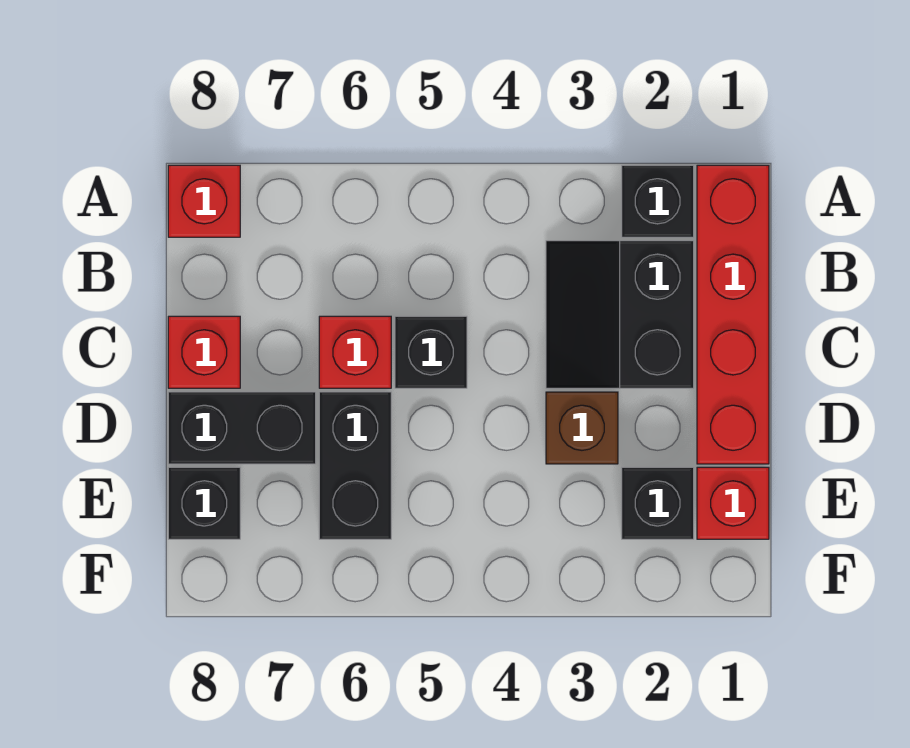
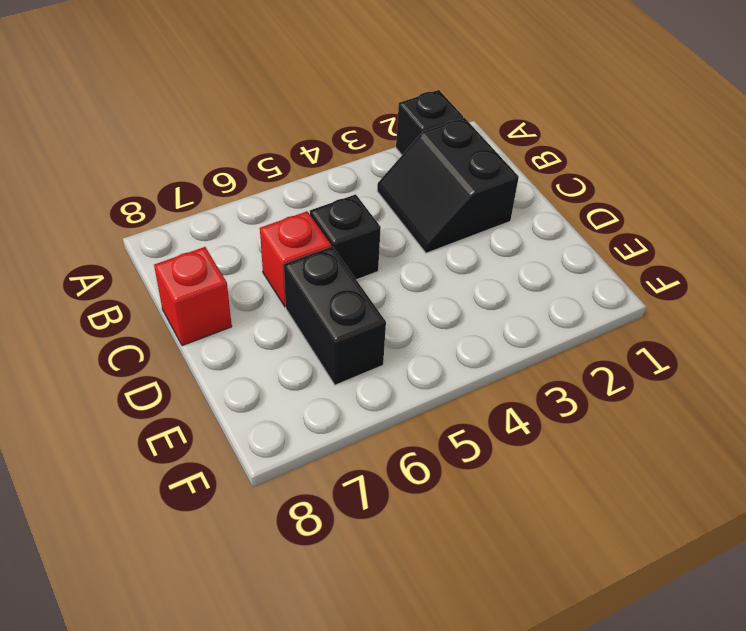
none -> red brick A1:D1 level 1
none -> red brick A8 level 1
none -> brown brick D3 level 1

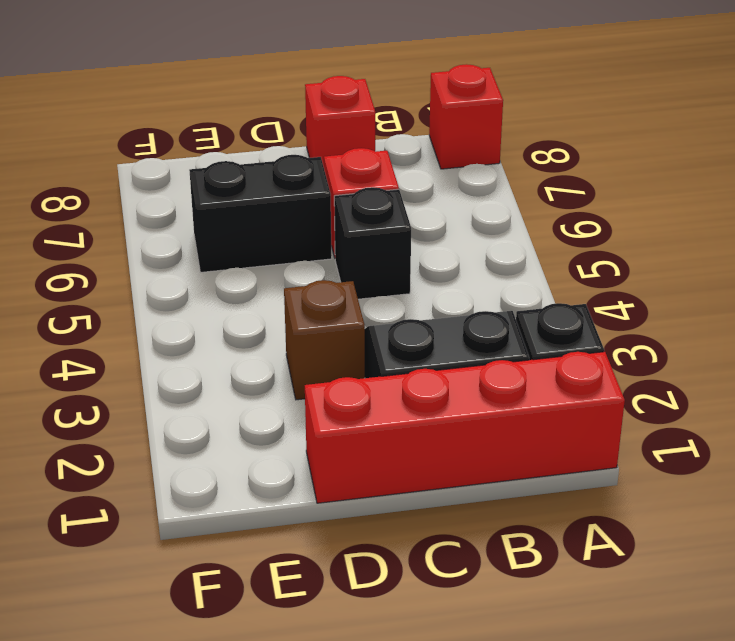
none -> black brick D7:D8 level 1
none -> red brick E1 level 1
none -> black brick E2 level 1

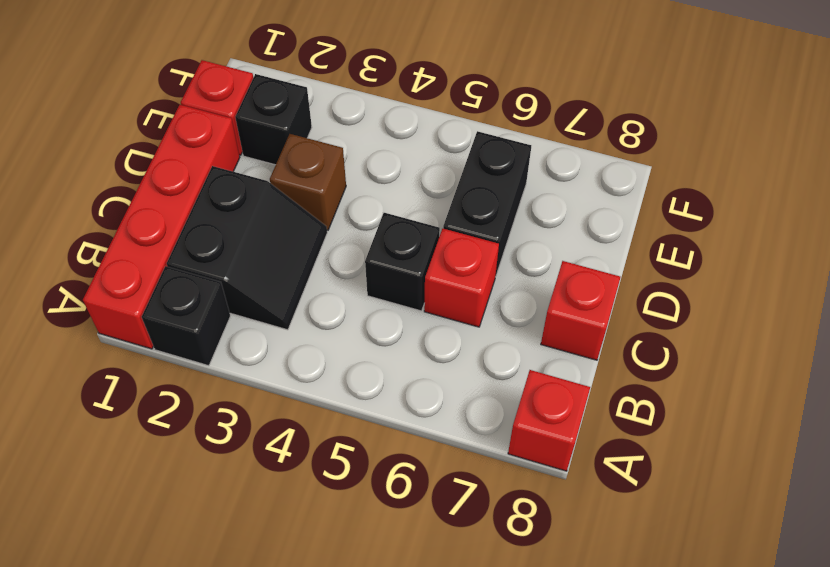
none -> black brick D7:D8 level 1
none -> black brick E8 level 1

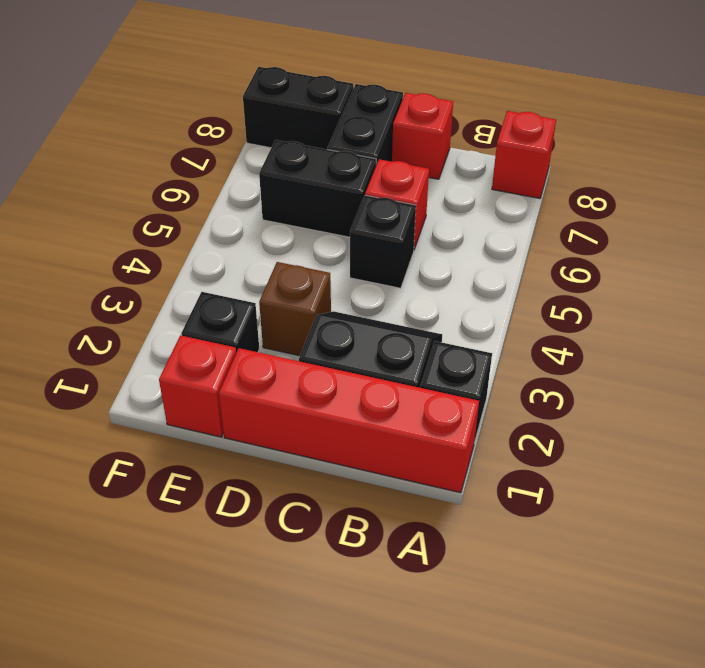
black brick E8:F8 level 1 -> black brick E8 level 1

